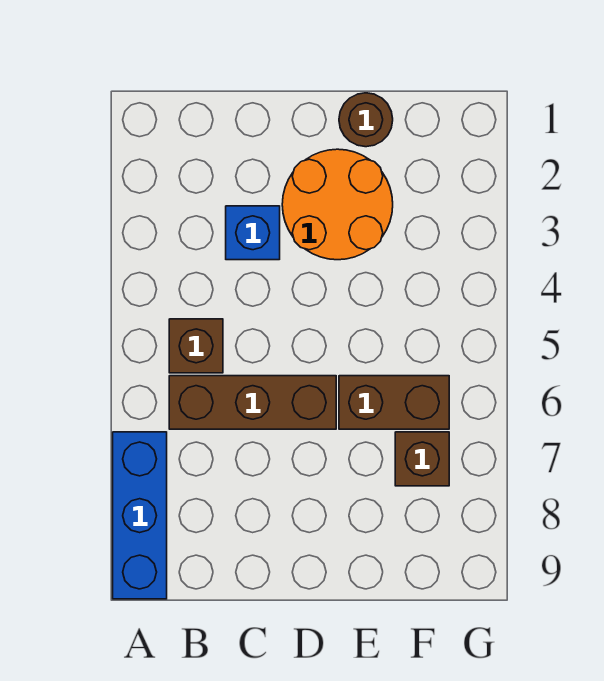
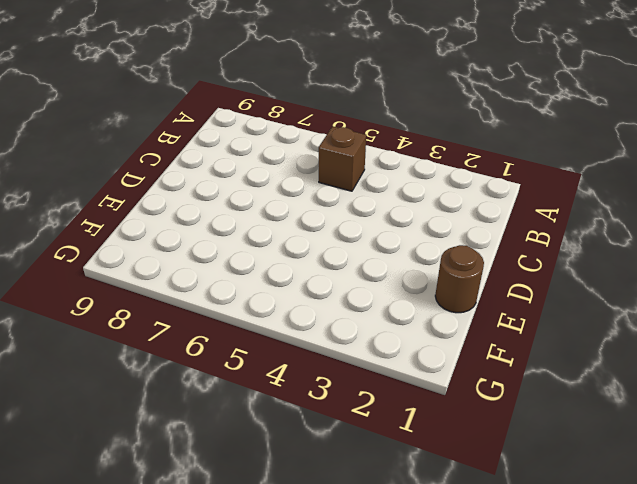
none -> blue brick A7:A9 level 1
none -> brown brick B6:D6 level 1

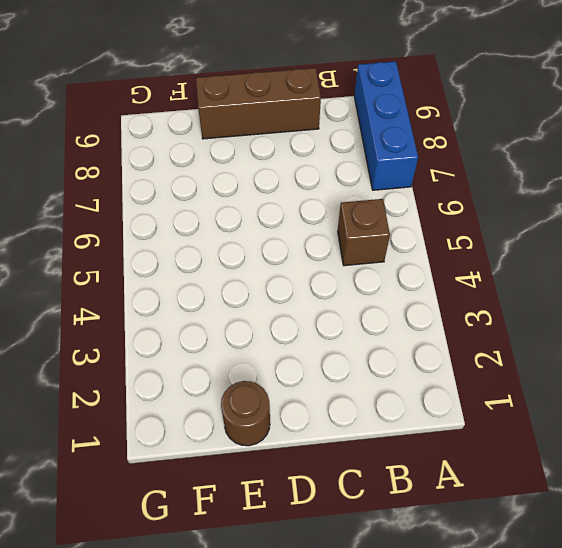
brown brick C9:E9 level 1 -> brown brick B6:D6 level 1
none -> blue brick C3 level 1
none -> orange round brick D2:E3 level 1

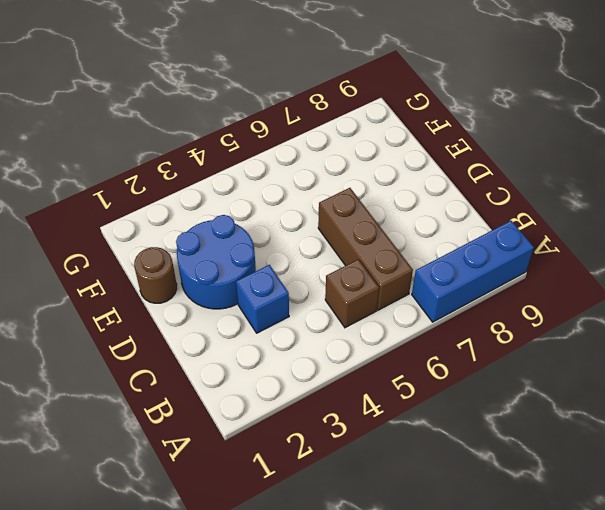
blue round brick D2:E3 level 1 -> orange round brick D2:E3 level 1
none -> brown brick E6:F6 level 1
none -> brown brick F7 level 1

